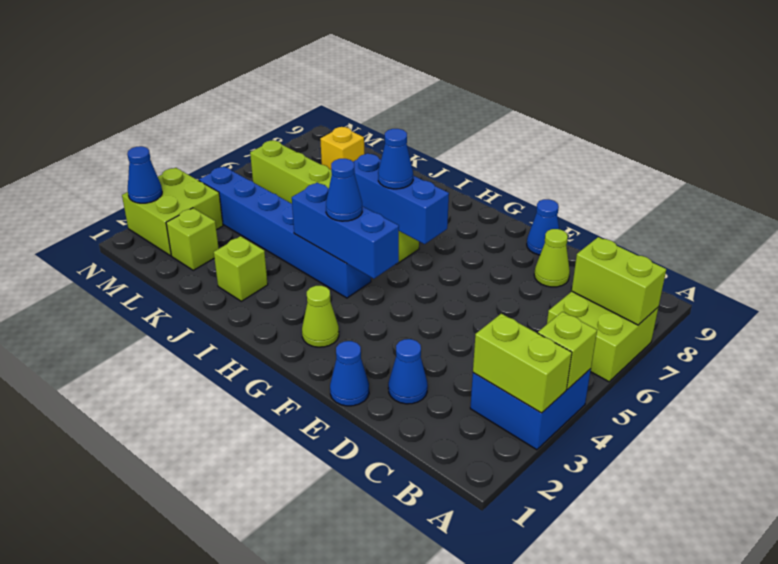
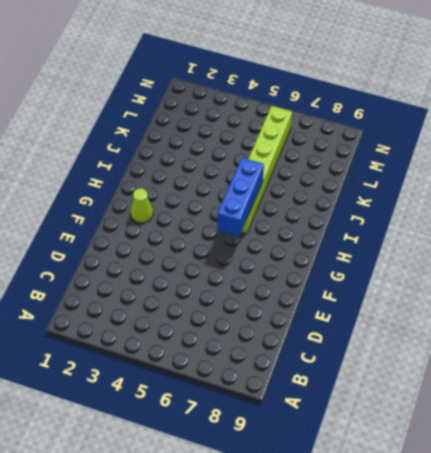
none -> blue brick A3:B4 level 1
none -> lime brick A6:B7 level 1
none -> blue cone D2 level 1

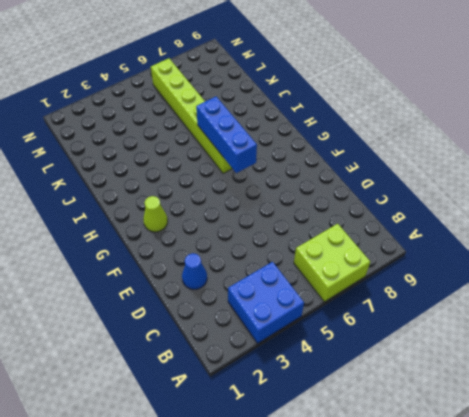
none -> lime cone D8 level 1
none -> blue cone E1 level 1
none -> blue cone E9 level 1

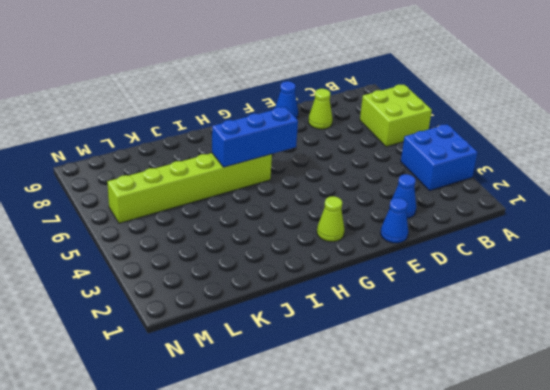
none -> blue brick H4:M4 level 1
none -> lime brick J2 level 1
none -> lime brick L2 level 1

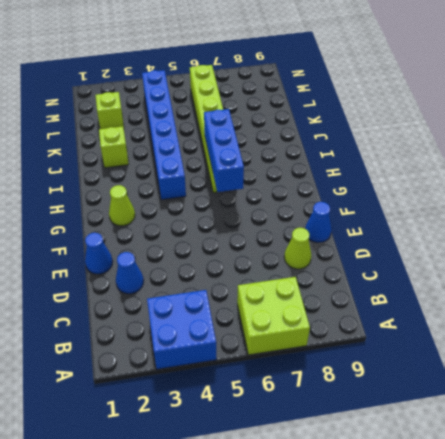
none -> yellow brick L8 level 1
none -> lime brick M2:N3 level 1
none -> lime brick A3:B3 level 2

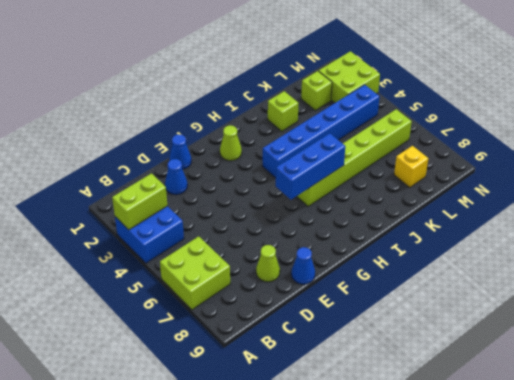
none -> lime brick A4 level 2
none -> lime brick A7:B7 level 2
none -> blue brick G4:I4 level 2

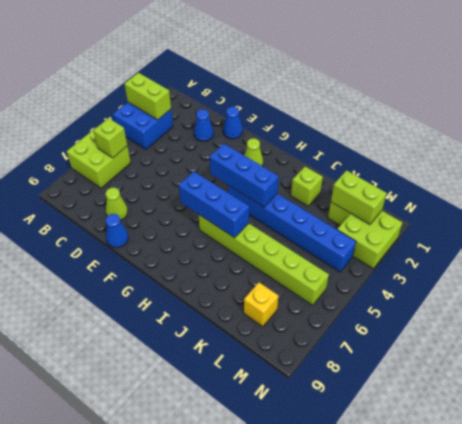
lime brick B6 level 2 -> lime brick A4 level 2
lime brick L2:M2 level 2 -> lime brick A7:B7 level 2
none -> blue cone N2 level 2
none -> blue cone H4 level 3
none -> blue cone H6 level 3

